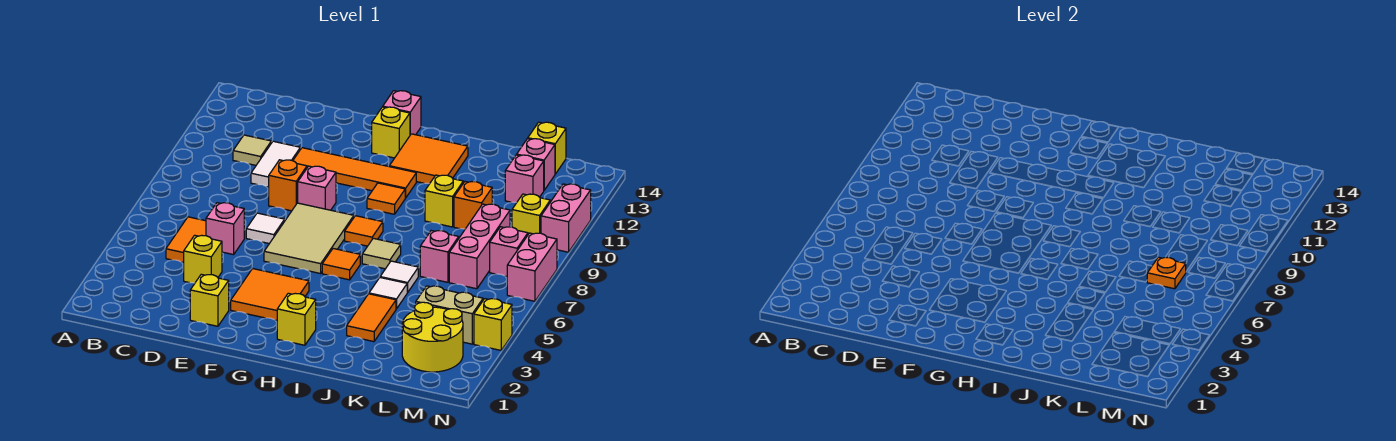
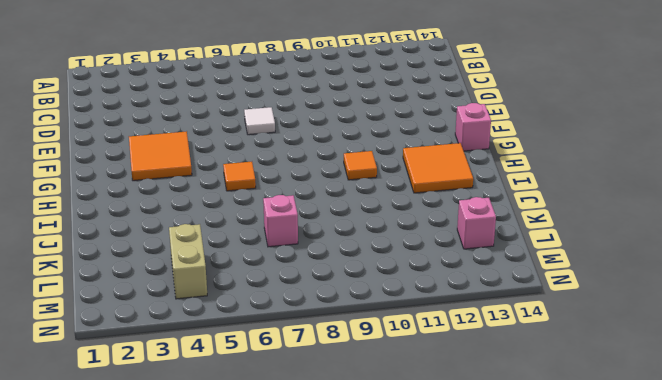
none -> orange tile C5:C6 level 1
none -> tan tile C11 level 1
none -> yellow brick D4 level 1
none -> pink brick D6 level 1

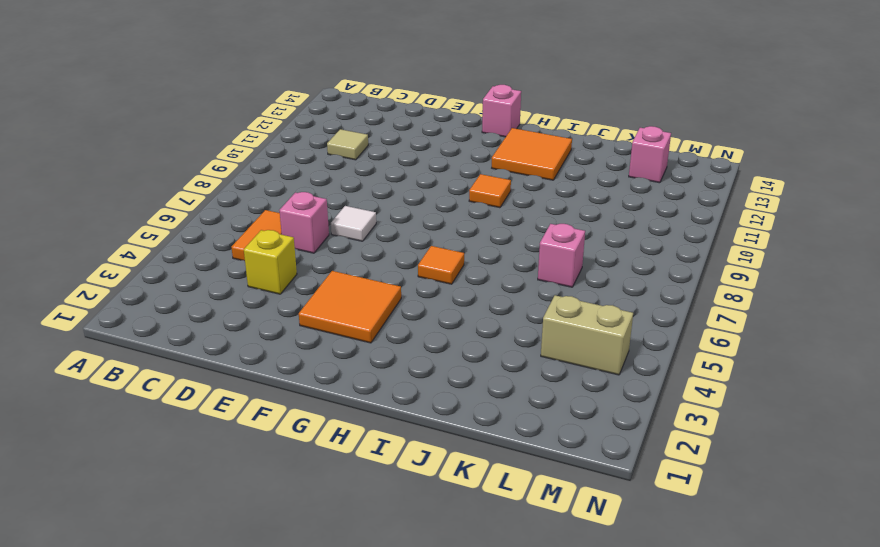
none -> white tile D10:D11 level 1
none -> yellow brick E2 level 1
none -> orange brick E9 level 1
none -> orange tile E11:H11 level 1

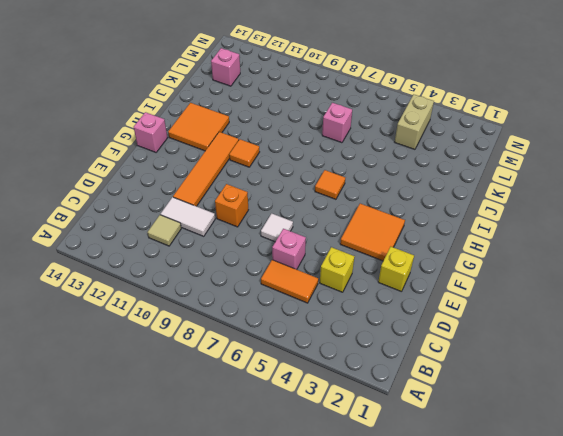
none -> tan tile F6:G8 level 1
none -> pink brick F9 level 1
none -> yellow brick G13 level 1
none -> yellow brick H2 level 1

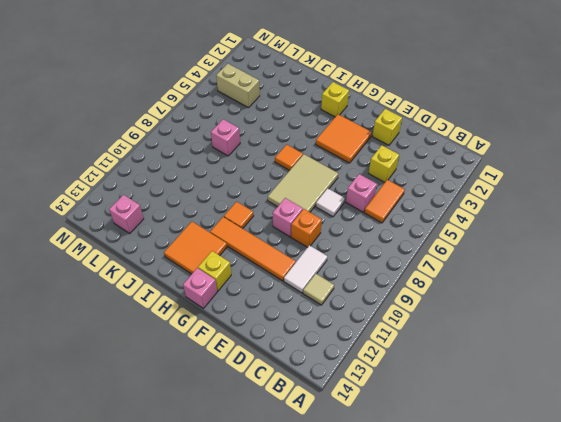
none -> orange tile H8 level 1
none -> tan tile I7 level 1
none -> orange tile J3:J4 level 1
none -> white tile J5 level 1

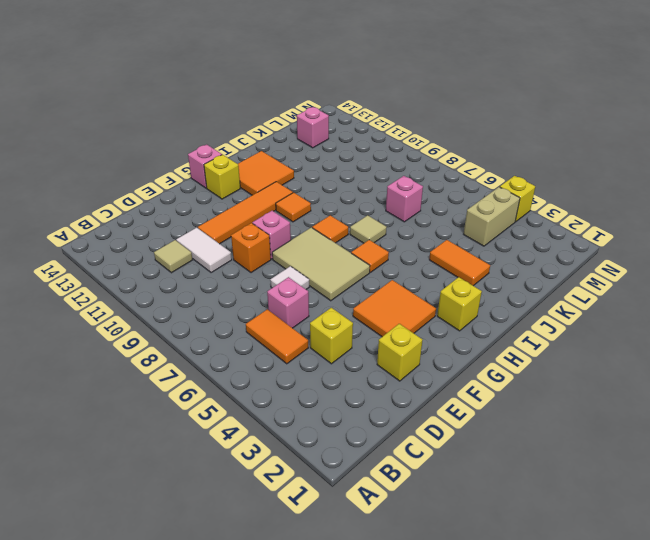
none -> white tile J5 level 1
none -> white tile J6 level 1
none -> yellow brick J10 level 1
none -> orange brick K10 level 1

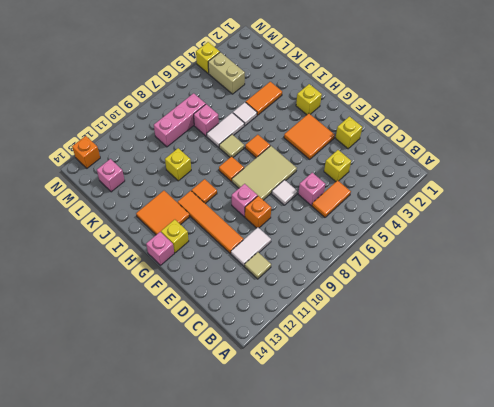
white tile J6:J7 level 1 -> white tile J6 level 1
orange brick N13 level 1 -> orange brick K10 level 1
none -> yellow round brick L2:M3 level 1
none -> pink brick L12 level 1
none -> yellow brick L14 level 1
none -> pink brick M8 level 1

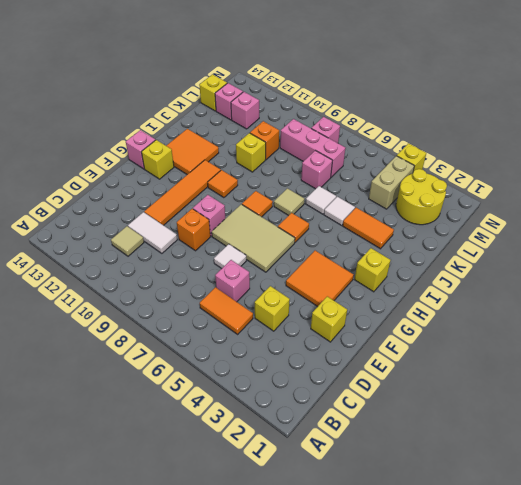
none -> yellow brick M10 level 1
none -> pink brick N7:N8 level 1
none -> pink brick N10:N11 level 1
none -> orange plate L7 level 2

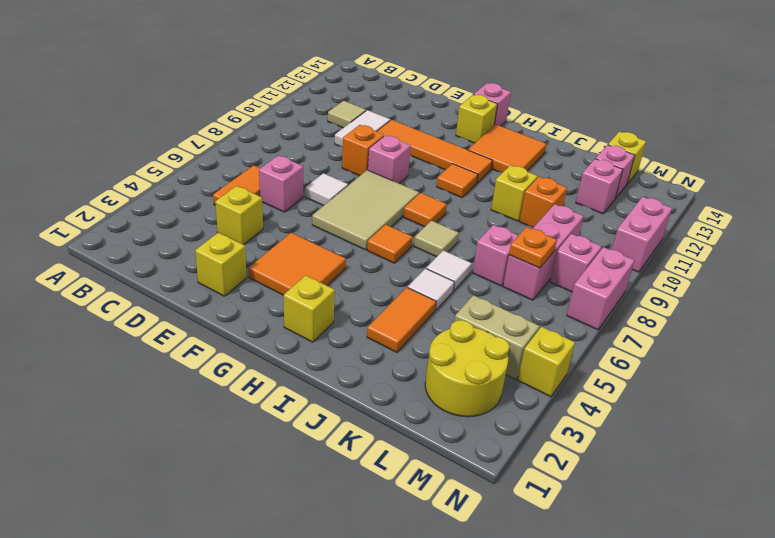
none -> yellow brick M10 level 1

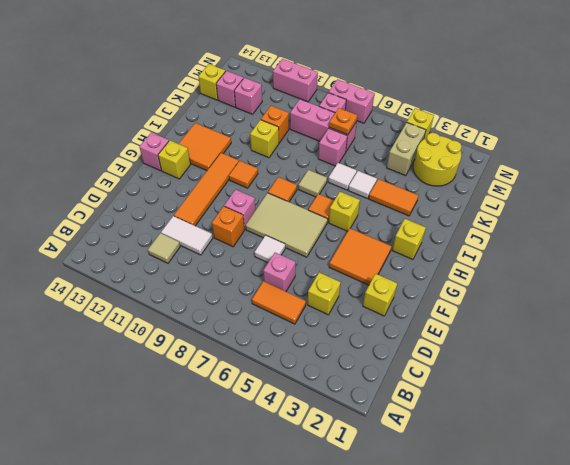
yellow brick H5 level 1 -> yellow brick M10 level 1

